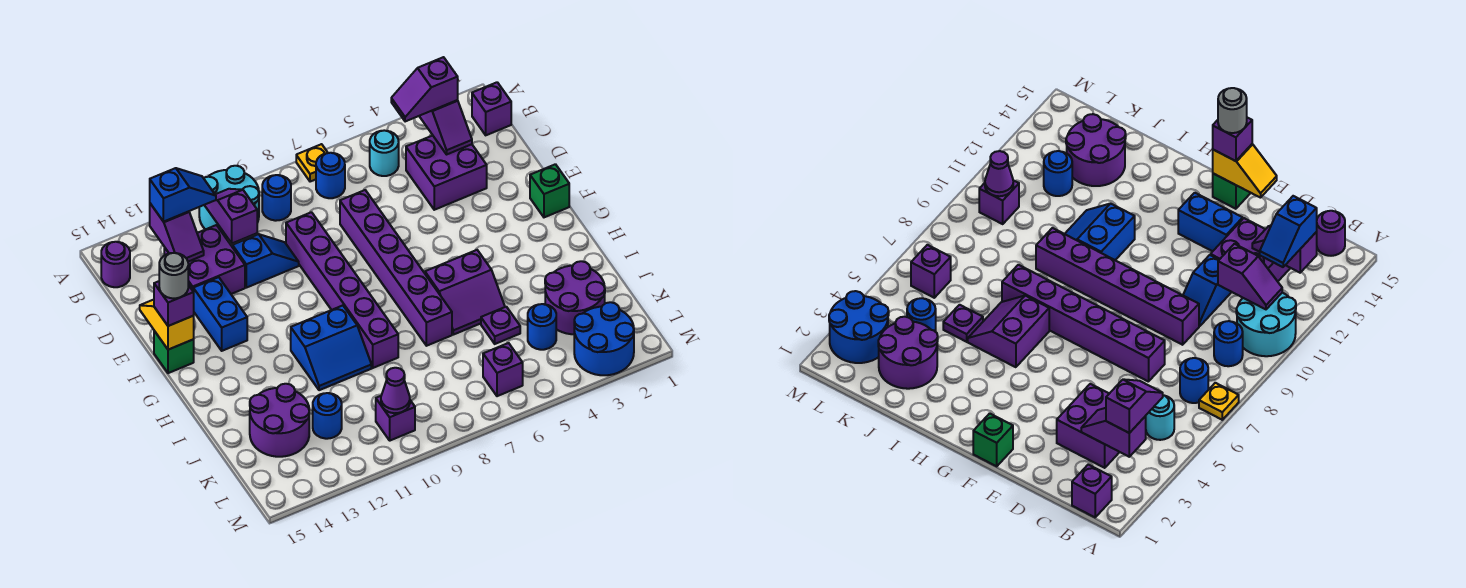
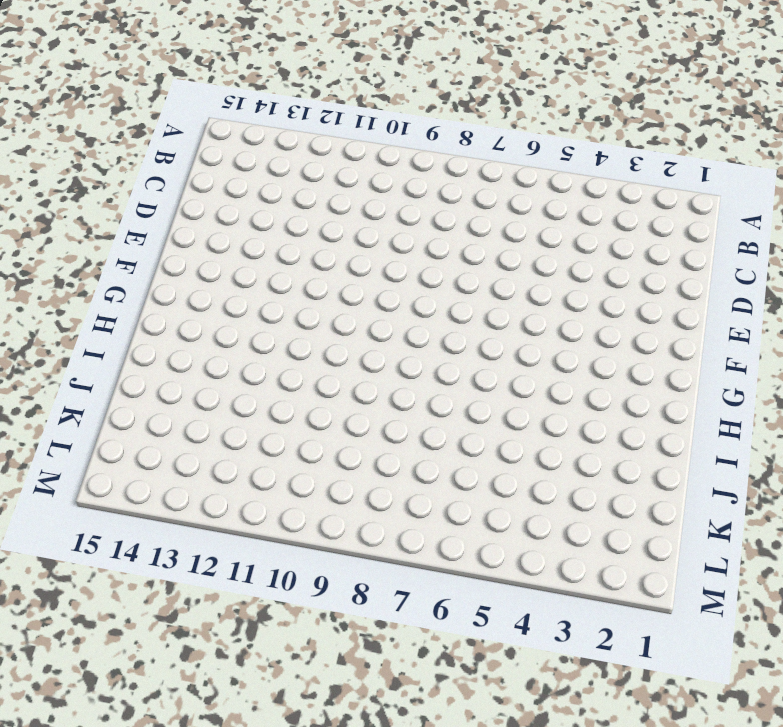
none -> yellow plate A7 level 1
none -> cyan round brick A10:B11 level 1
none -> purple brick B1 level 1
none -> cyan round brick B5 level 1

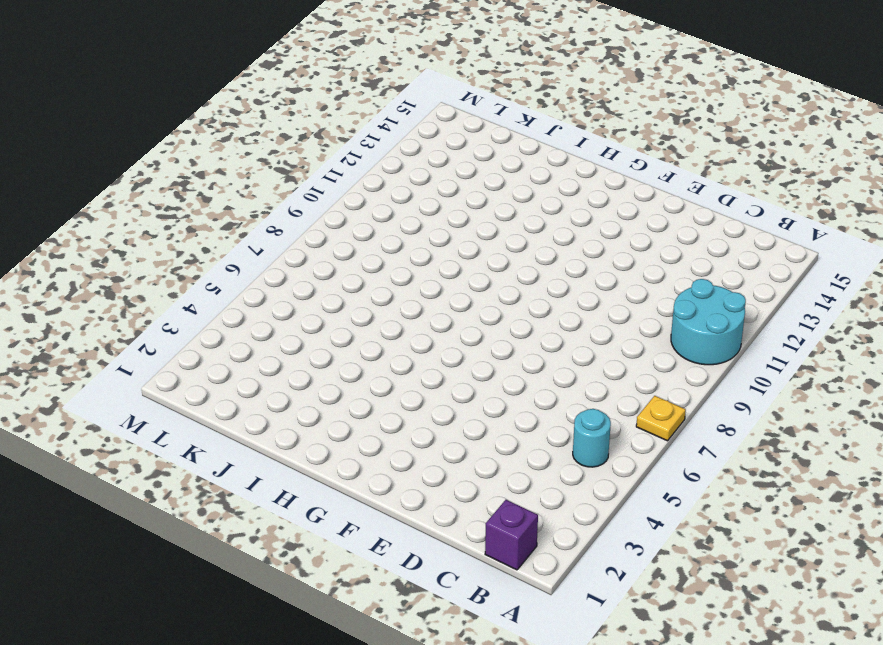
none -> blue round brick B7 level 1
none -> blue round brick B9 level 1
none -> purple round brick B15 level 1
none -> purple brick C3:D4 level 1

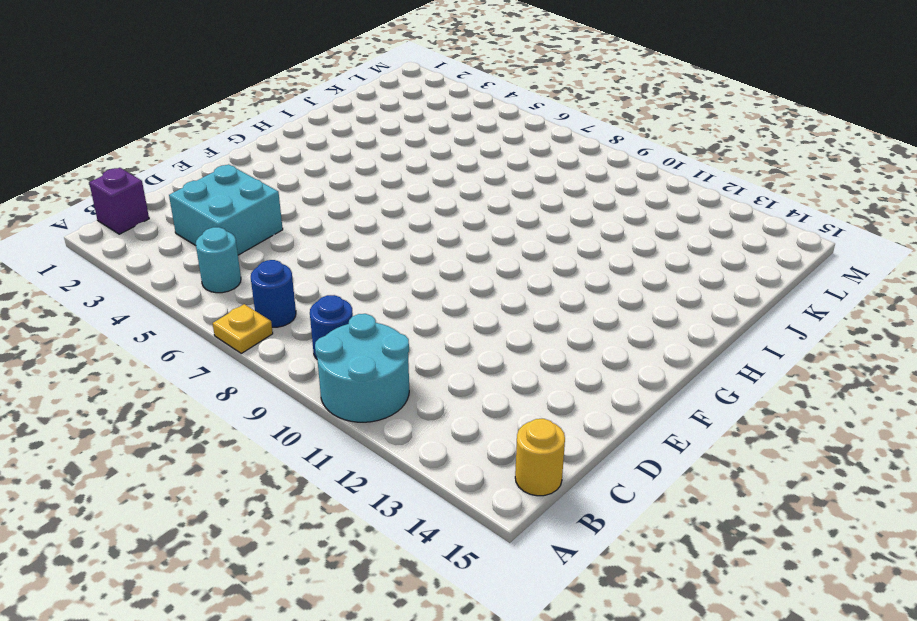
yellow round brick B15 level 1 -> purple round brick B15 level 1
cyan brick C3:D4 level 1 -> purple brick C3:D4 level 1
none -> purple brick C12:D13 level 1
none -> purple brick D7:I7 level 1
none -> purple brick D9:I9 level 1
none -> blue slope D10:D11 level 1 top 11

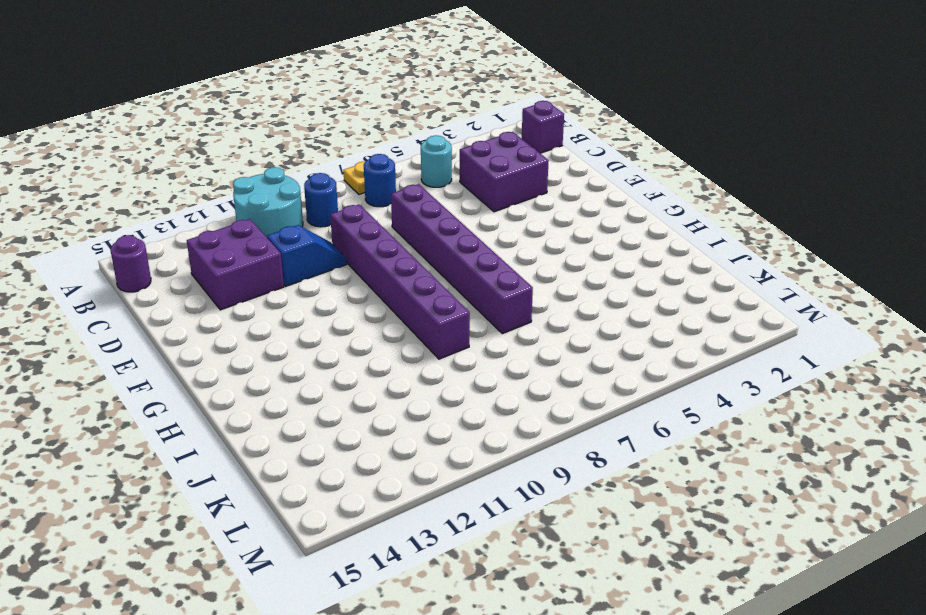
none -> blue brick E13:F13 level 1
none -> green brick F1 level 1
none -> green brick F15 level 1
none -> purple slope H5:I6 level 1 top H

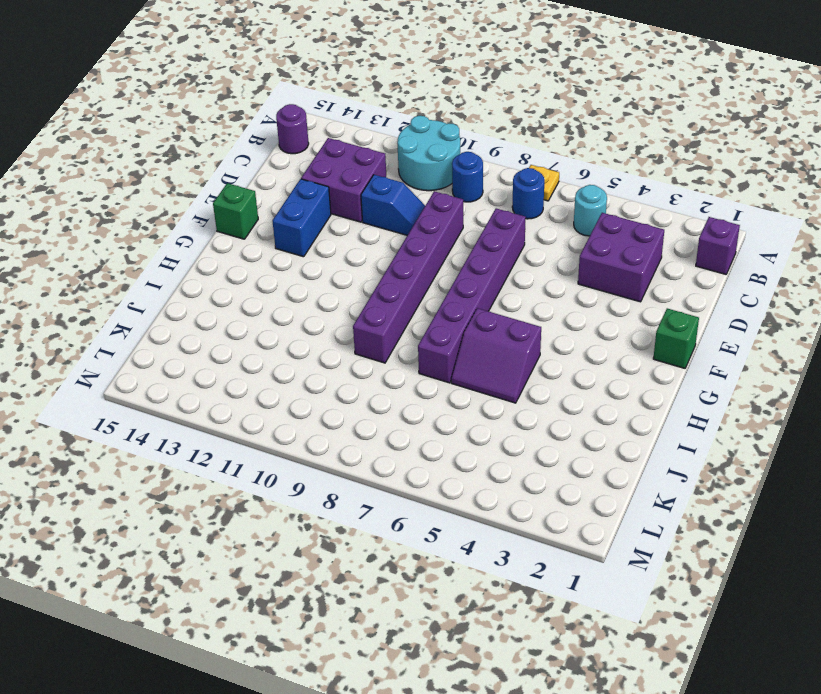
none -> blue slope H10:I11 level 1 top H
none -> purple round brick J2:K3 level 1
none -> purple plate J5 level 1
none -> purple round brick J13:K14 level 1

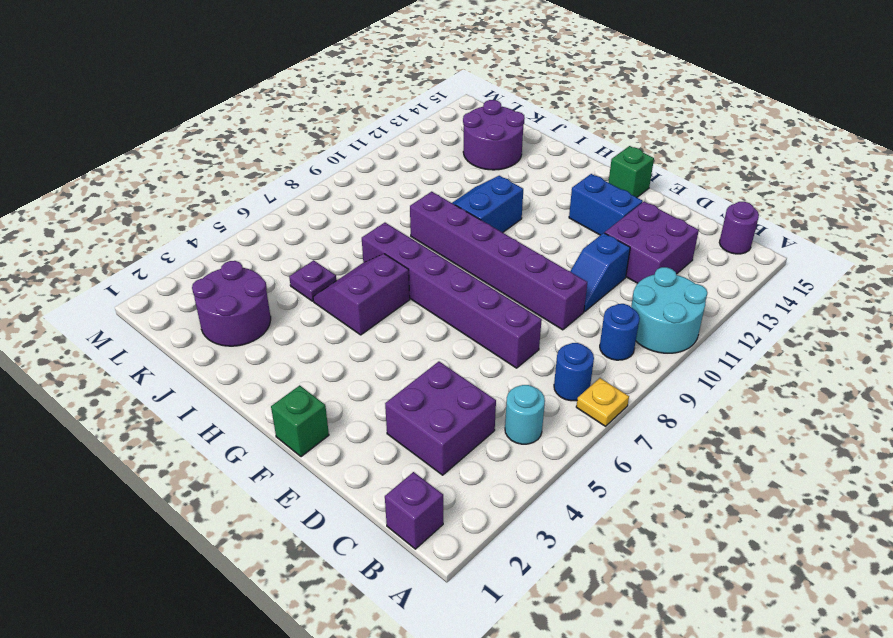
none -> blue round brick K4 level 1
none -> blue round brick K12 level 1
none -> blue round brick L2:M3 level 1
none -> purple brick L6 level 1

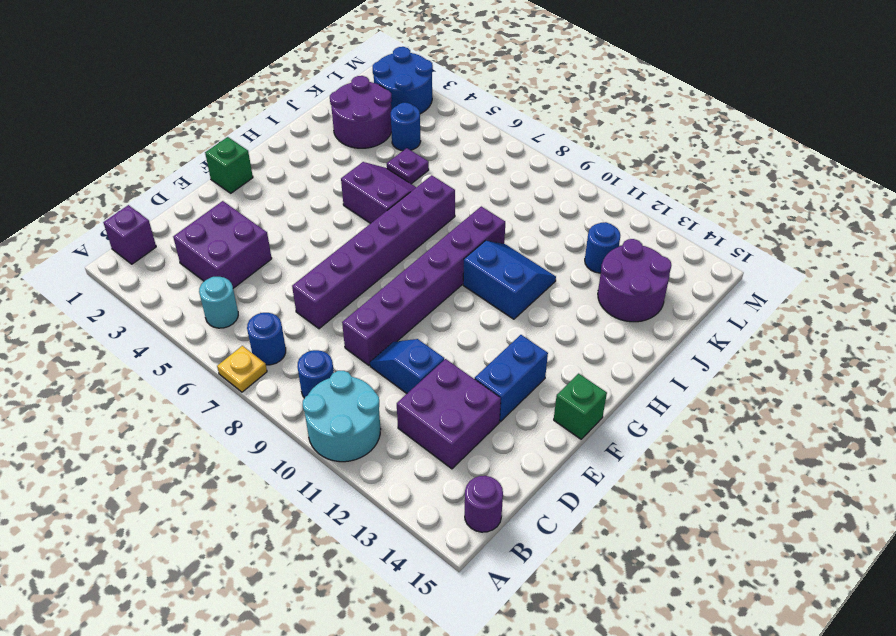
none -> purple brick L6 level 1
none -> purple brick L10 level 1
none -> purple slope B3:C3 level 2 top B
none -> purple slope B11:C11 level 2 top C

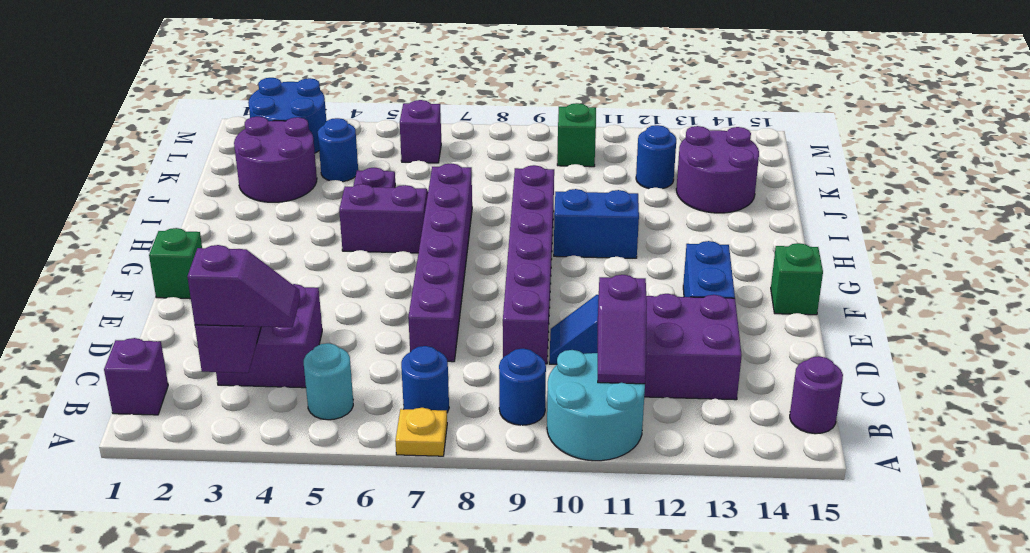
green brick L10 level 1 -> purple brick L10 level 1
none -> purple slope B13:C13 level 2 top B
none -> yellow slope E15:F15 level 2 top F
none -> purple cone L10 level 2
none -> blue slope B12:B13 level 3 top 13

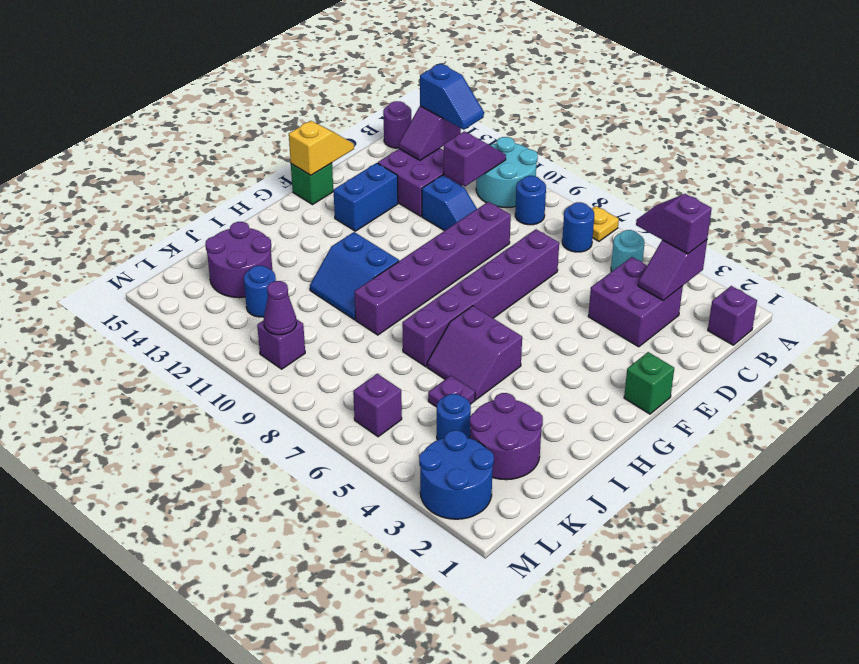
none -> purple brick F15 level 3
none -> grey round brick F15 level 4

